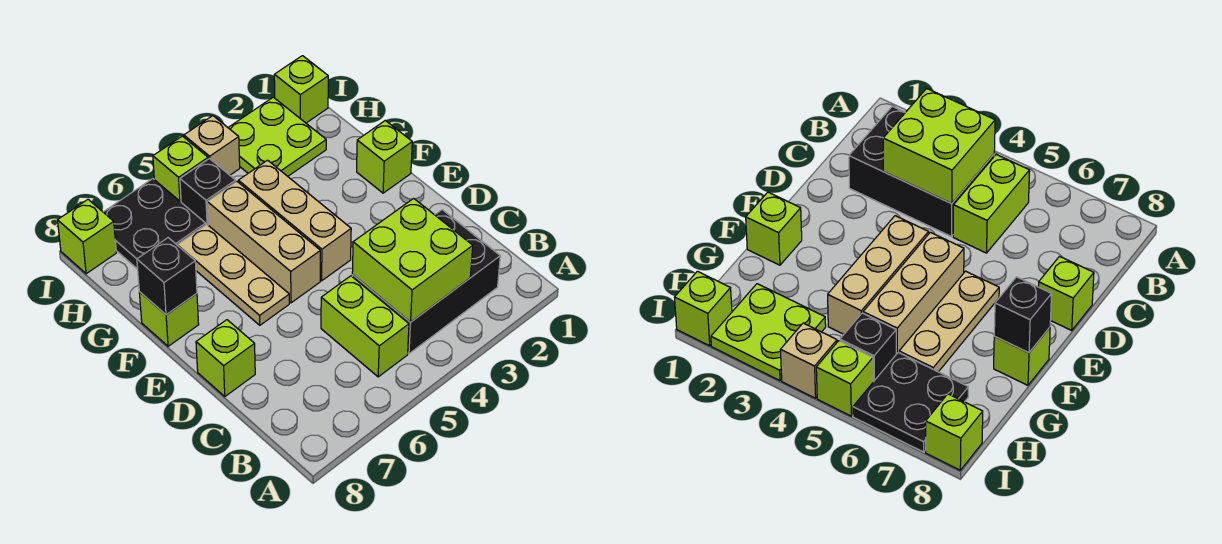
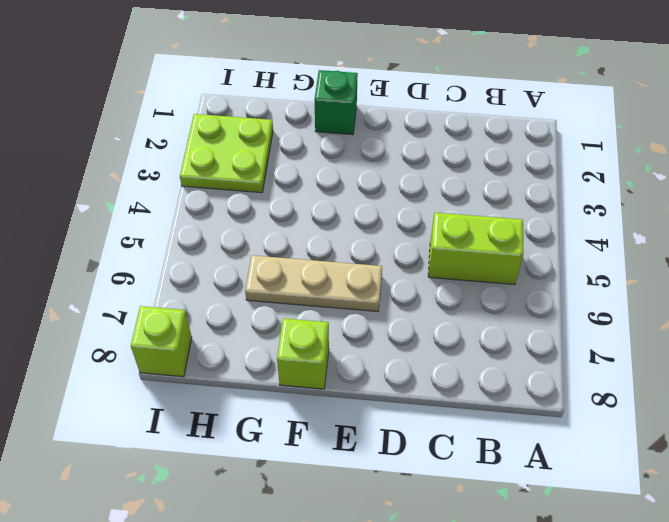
green brick F1 level 1 -> lime brick F1 level 1
none -> black brick B2:C4 level 1
none -> lime brick D8 level 1
none -> tan brick E4:G4 level 1

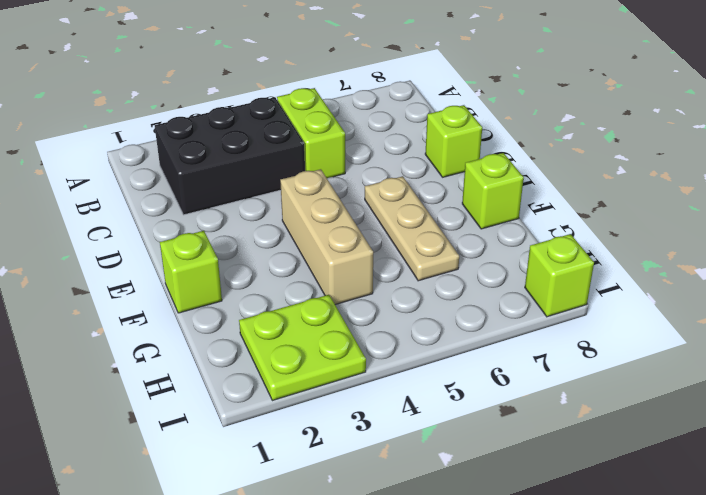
none -> tan brick E5:G5 level 1
none -> black brick H5 level 1
none -> black plate H6:I7 level 1

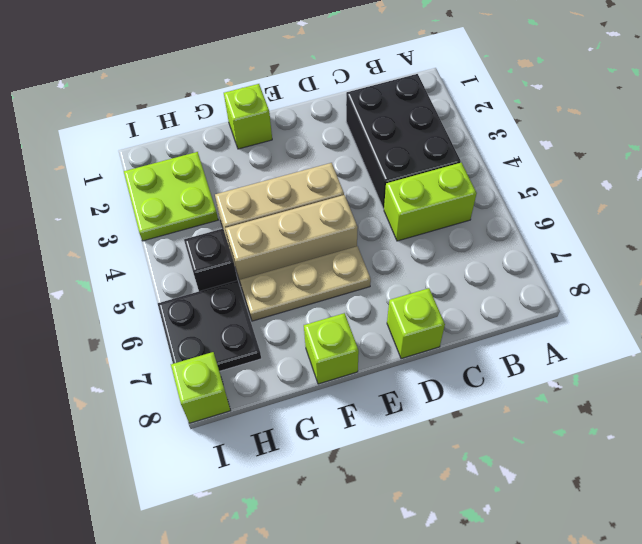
none -> lime brick I1 level 1
none -> tan brick I4 level 1
none -> lime brick I5 level 1

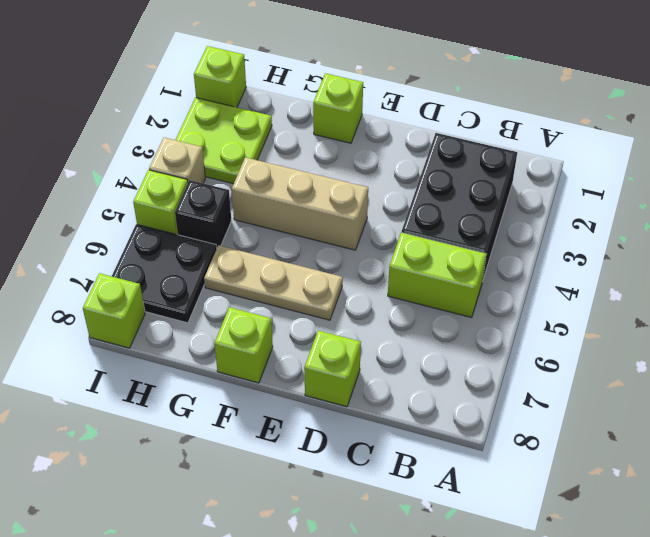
none -> tan brick E5:G5 level 1
none -> lime brick B3:C4 level 2
none -> black brick F8 level 2

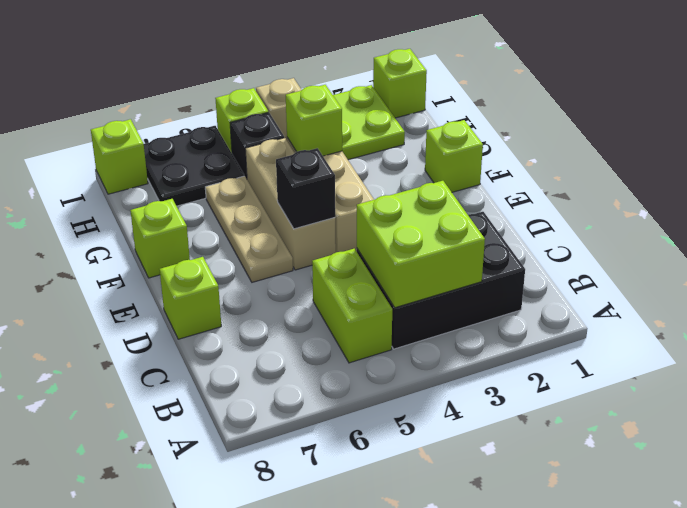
black brick E5 level 2 -> black brick F8 level 2
lime brick G4 level 2 -> none

